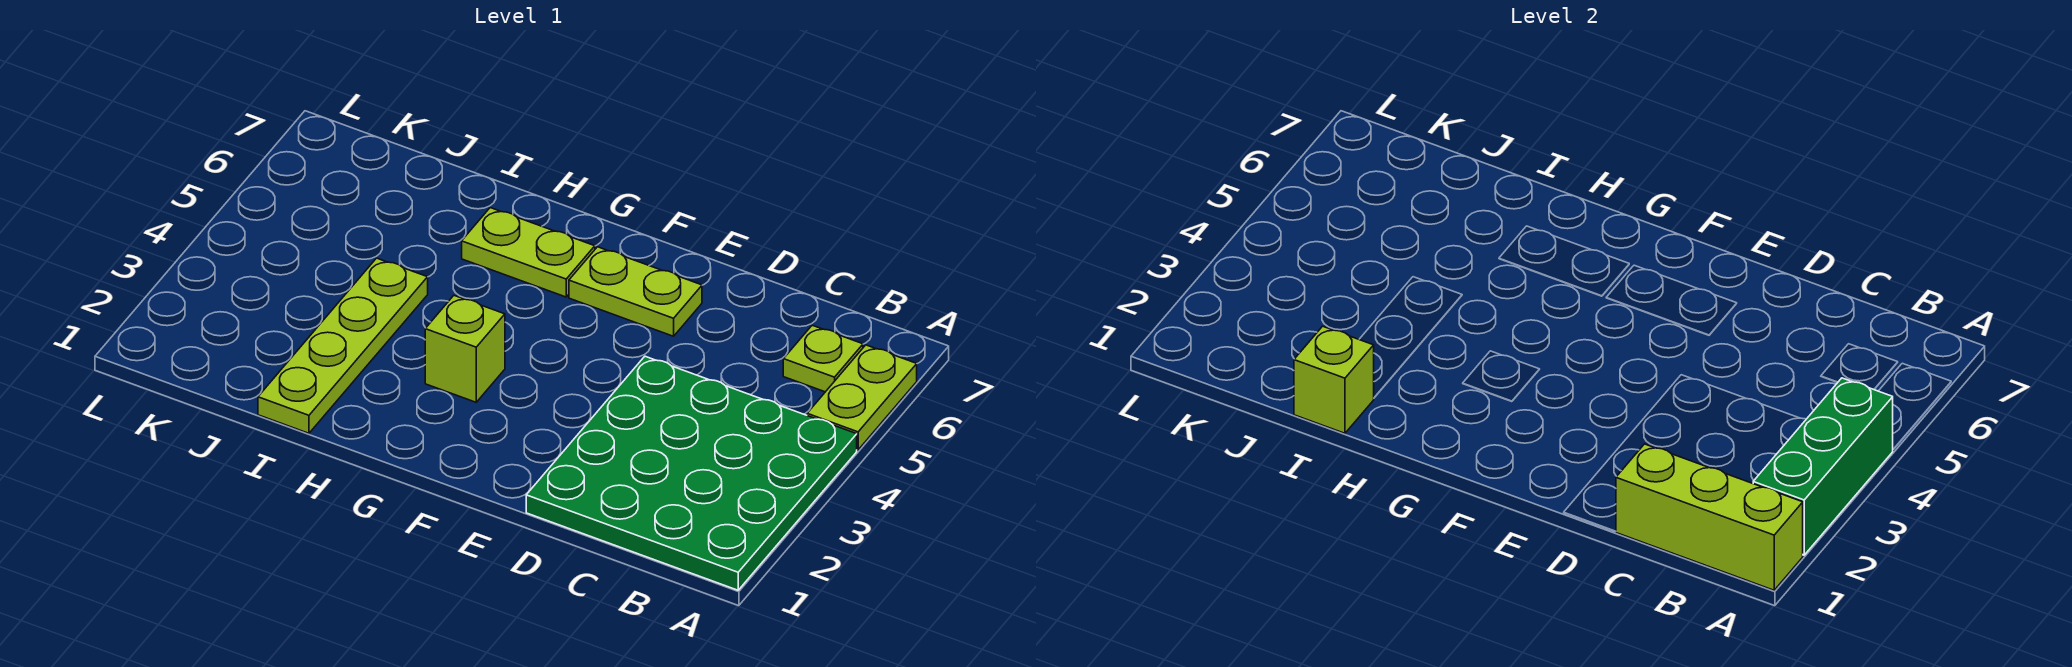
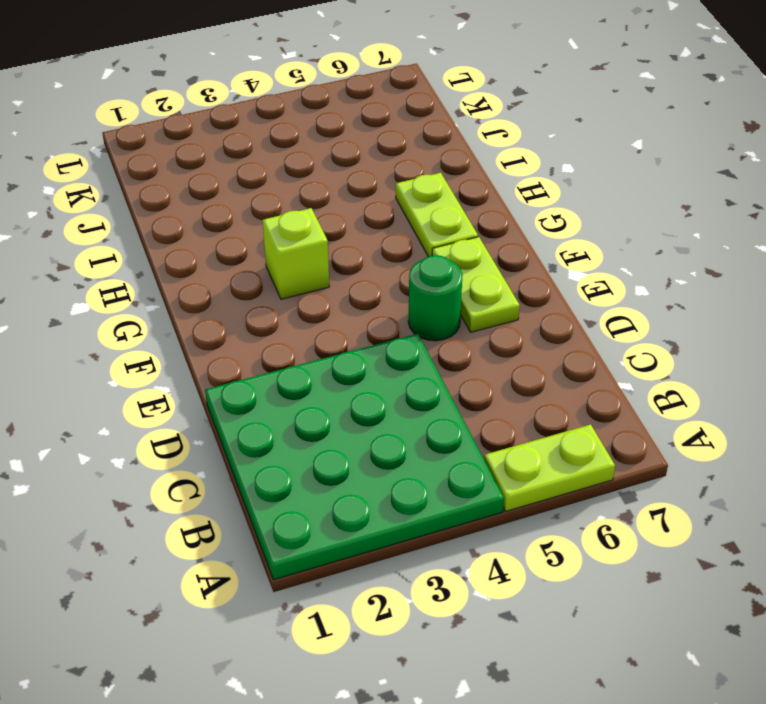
green round brick E5 level 1 -> none
none -> lime plate B6 level 1
none -> lime plate I1:I4 level 1

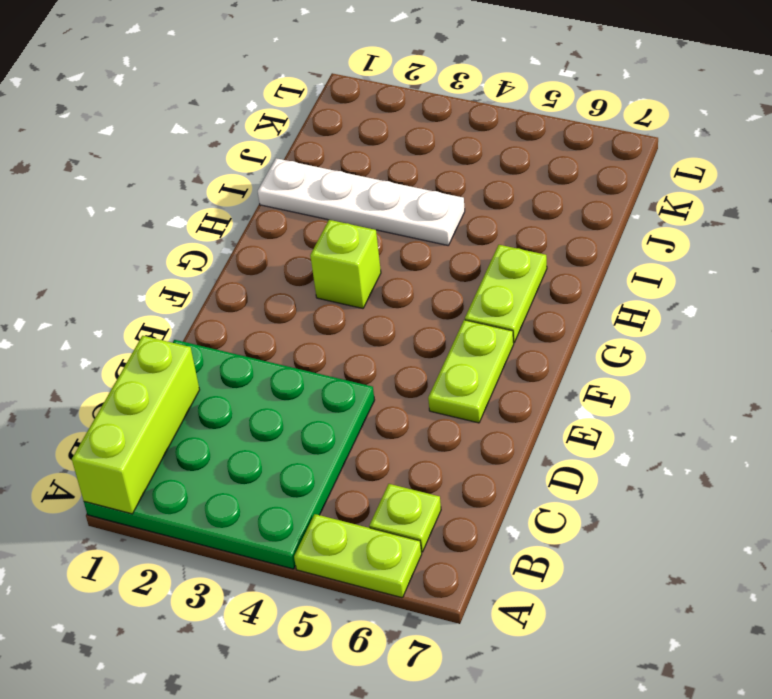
white plate I1:I4 level 1 -> lime plate I1:I4 level 1
none -> green brick A2:A4 level 2
none -> lime brick I1 level 2

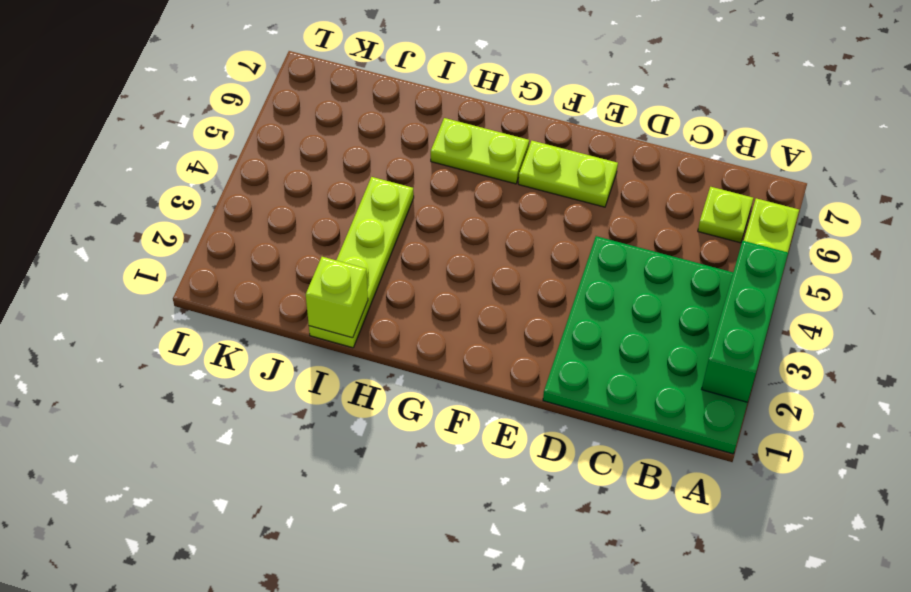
none -> lime brick G3 level 1
none -> lime brick A1:C1 level 2

